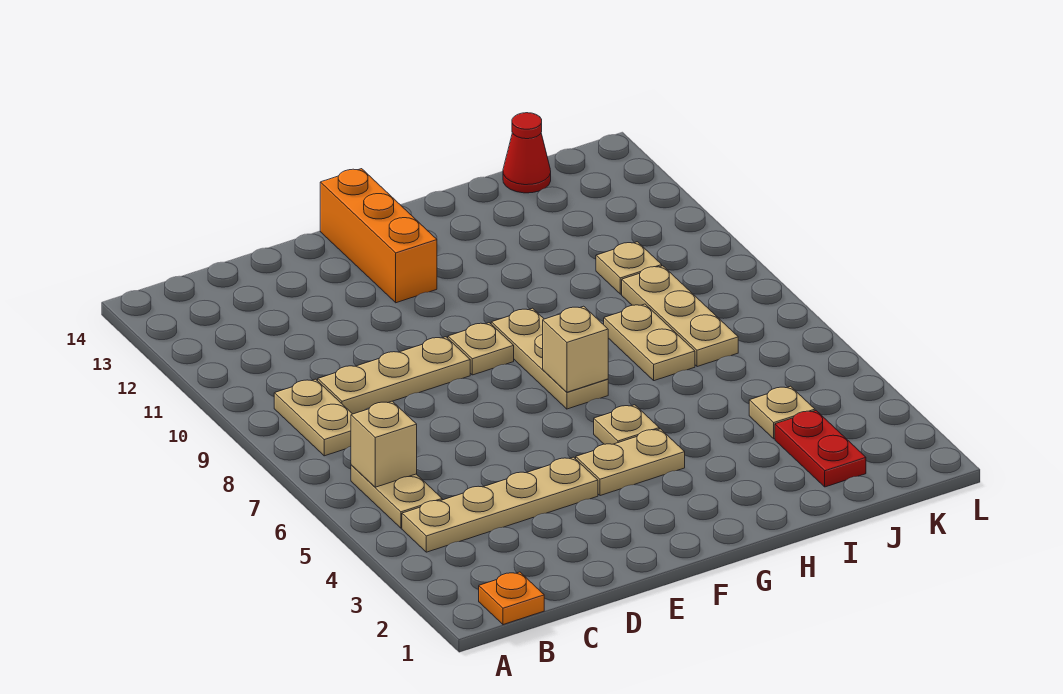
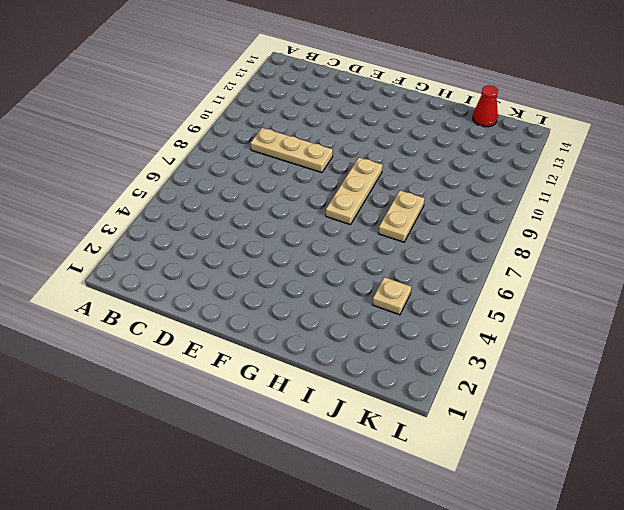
none -> orange plate B1 level 1
none -> tan plate B4:E4 level 1
none -> tan plate B5:B6 level 1

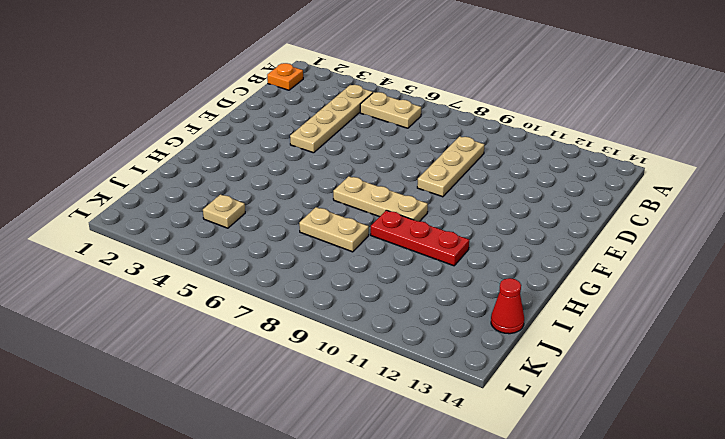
red plate H9:H11 level 1 -> none
none -> tan plate B8:B9 level 1
none -> tan plate F4:G4 level 1
none -> tan plate F9 level 1

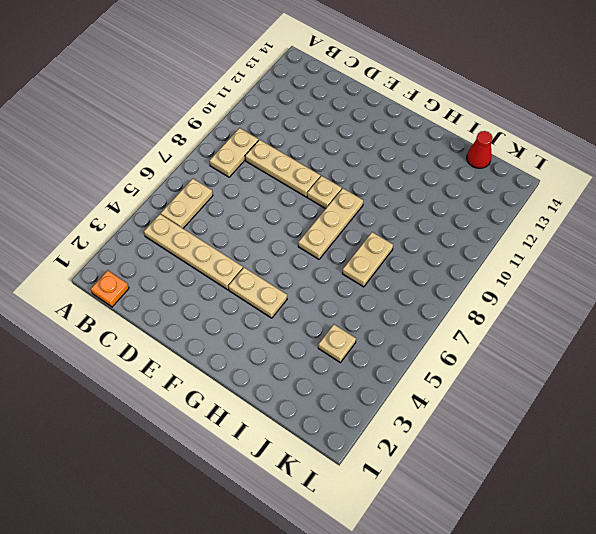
none -> orange brick F12:F14 level 1
none -> tan plate G5 level 1
none -> red plate J2:J3 level 1

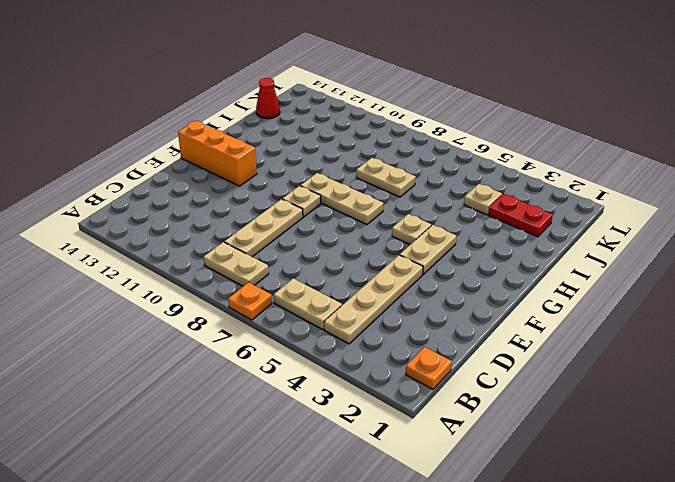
orange plate A7 level 1 -> none
none -> tan plate J7:J9 level 1
none -> tan plate J10 level 1
none -> tan brick B6 level 2

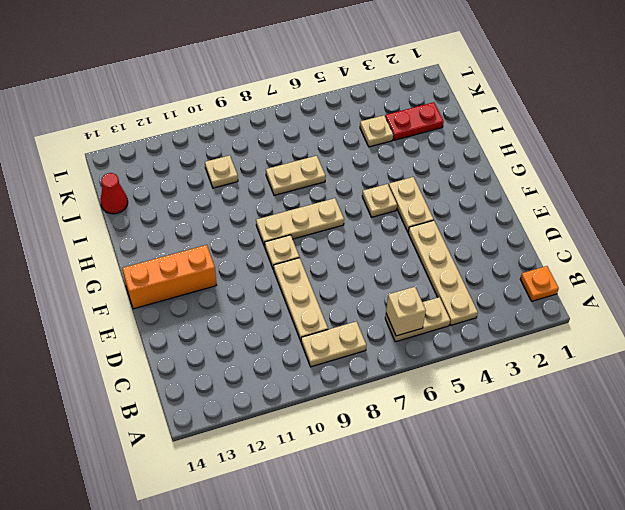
none -> tan plate J7:J9 level 1
none -> tan brick G7 level 2

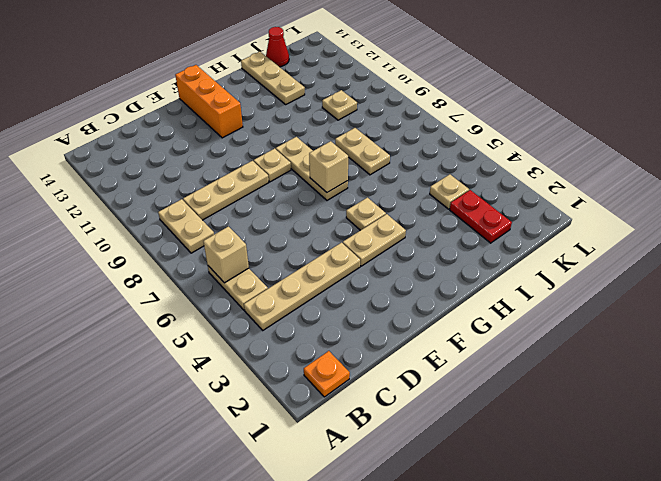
tan plate I12:I14 level 1 -> tan plate J7:J9 level 1

